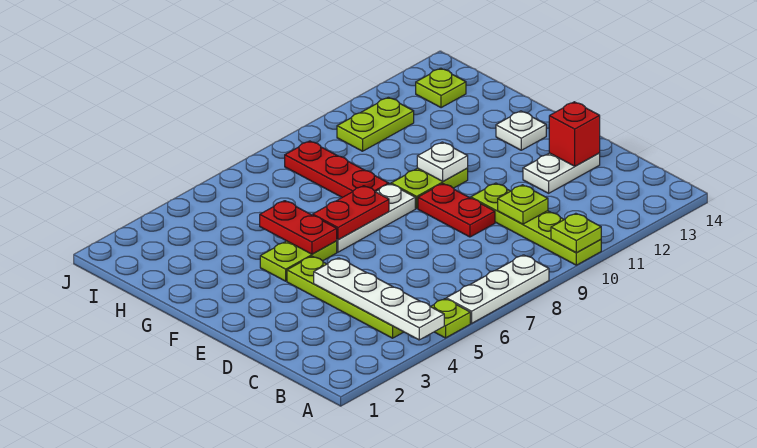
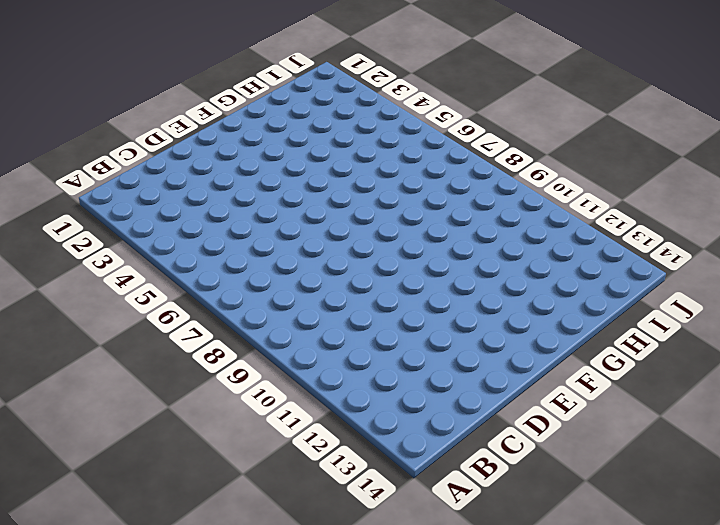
none -> lime plate A5 level 1
none -> white plate A6:A8 level 1
none -> lime plate A10:D10 level 1

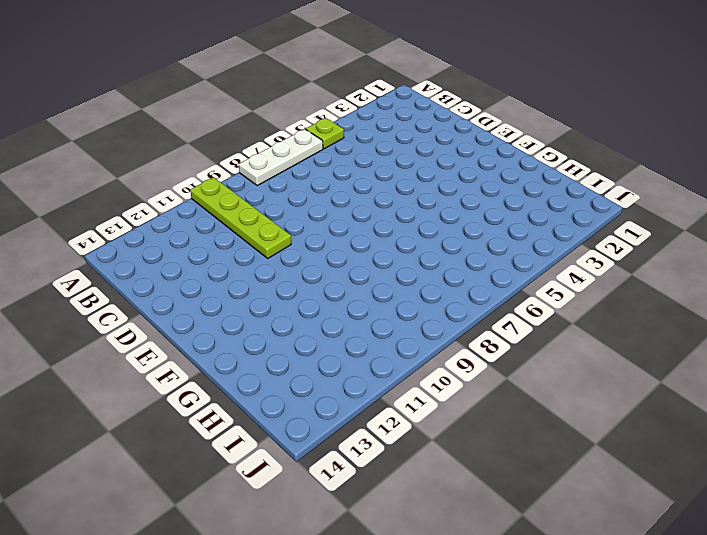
none -> lime plate B4:E4 level 1
none -> red plate D9:E9 level 1
none -> white plate D12:D13 level 1

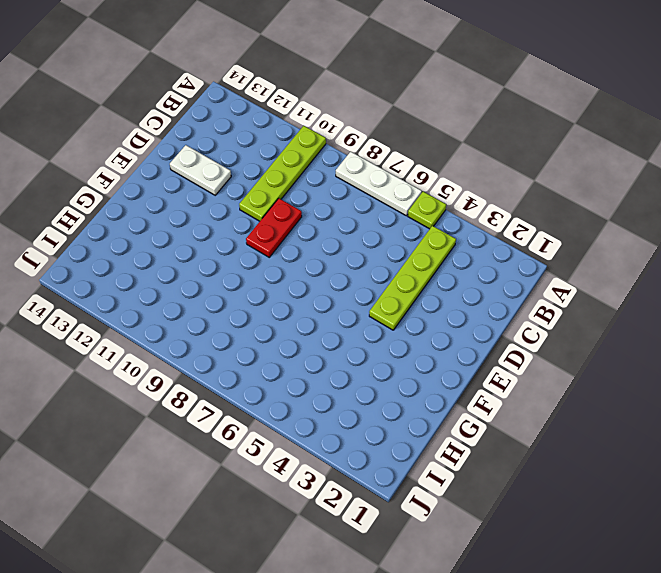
none -> lime plate F4:F5 level 1
none -> white plate F6:F8 level 1
none -> lime plate F9:F10 level 1

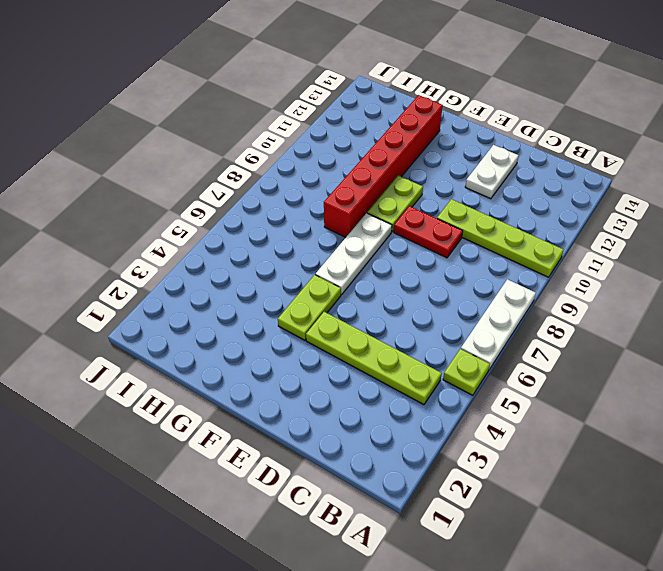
red brick G8:G13 level 1 -> red plate G8:I8 level 1
none -> white plate F13 level 1
none -> lime plate I10:I11 level 1
none -> lime plate I13 level 1

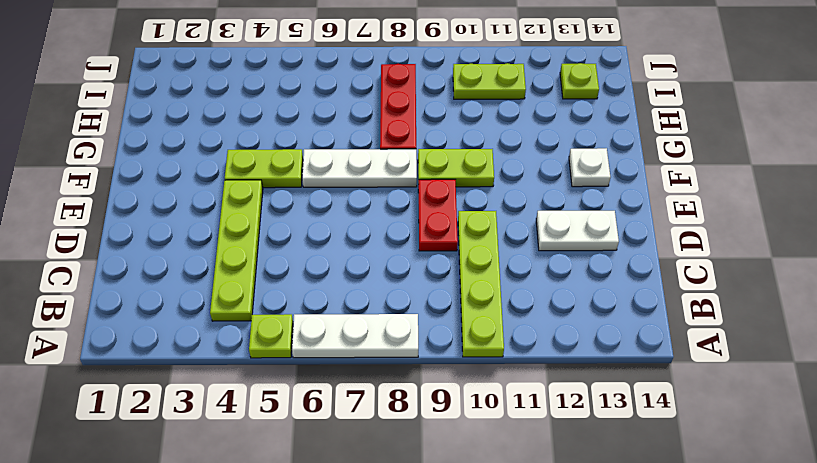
none -> white plate A4:D4 level 2
none -> lime plate A10 level 2
none -> lime plate C10 level 2

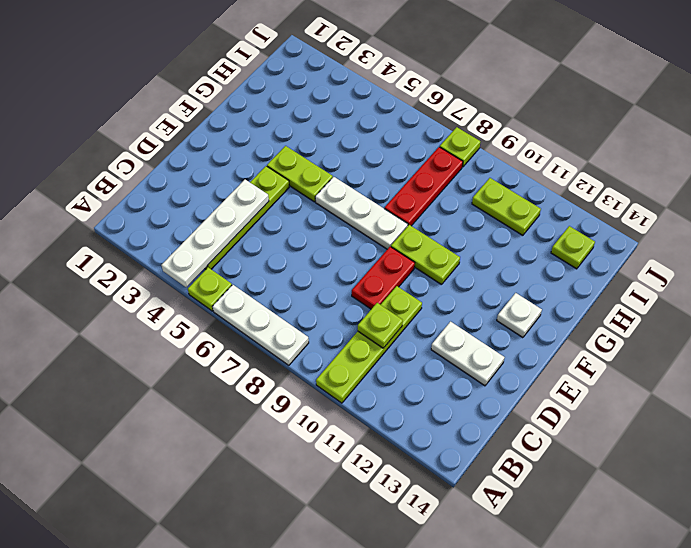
lime plate J8 level 1 -> lime plate A10 level 2
none -> red brick D13 level 2
none -> red plate F5:G5 level 2
none -> red plate F6:F7 level 2

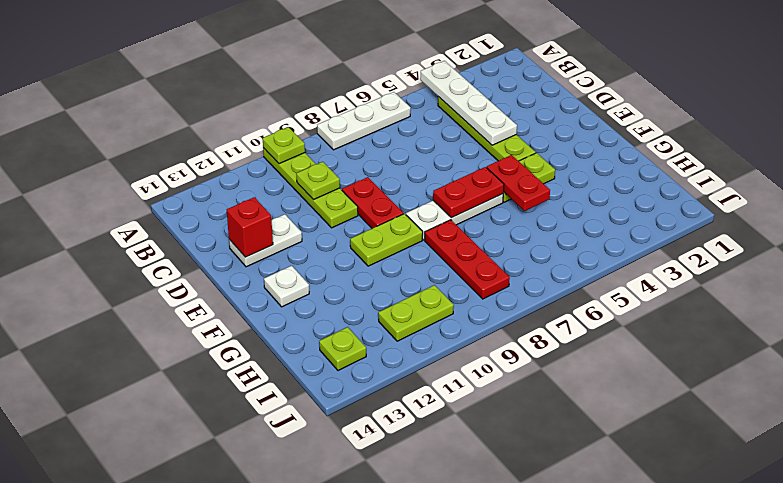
none -> lime plate A5 level 1
none -> white plate F10 level 2

